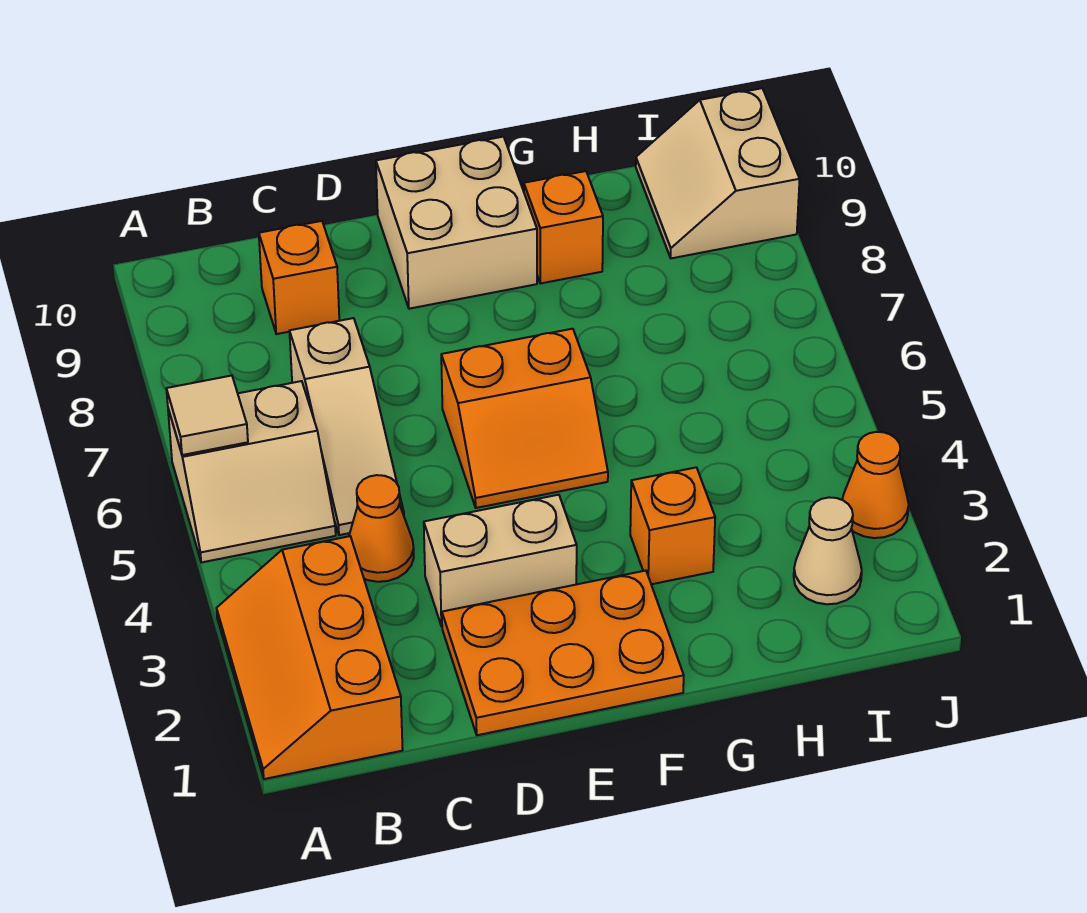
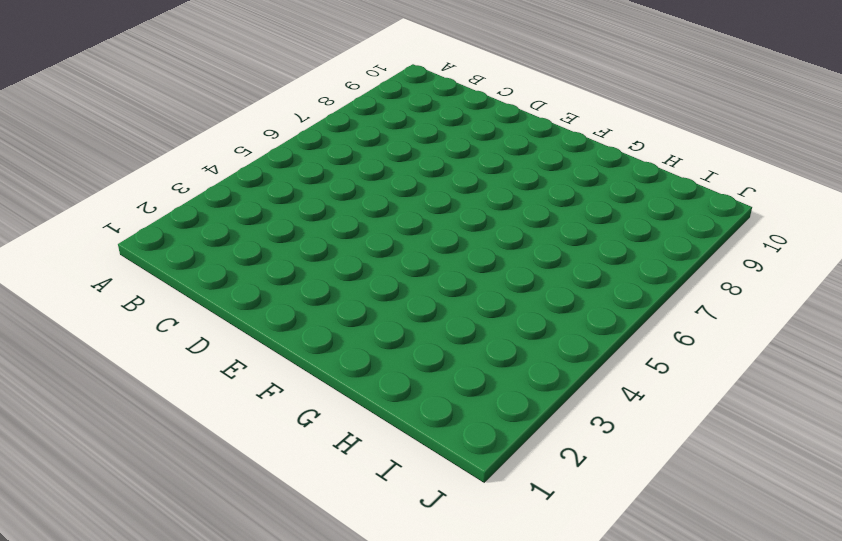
none -> orange slope A1:B3 level 1 top B
none -> tan slope A5:B6 level 1 top 6
none -> orange cone C4 level 1

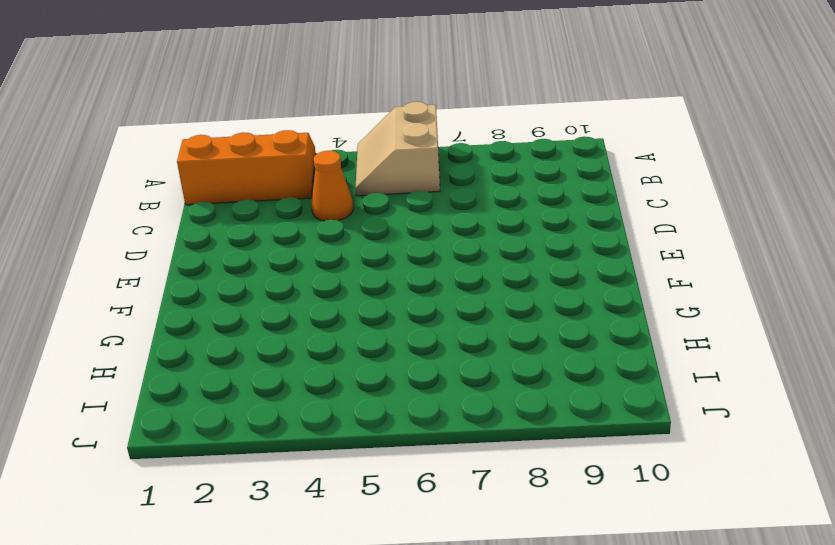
none -> tan slope C5:C7 level 1 top 7
none -> orange brick C9 level 1
none -> orange plate D1:F2 level 1

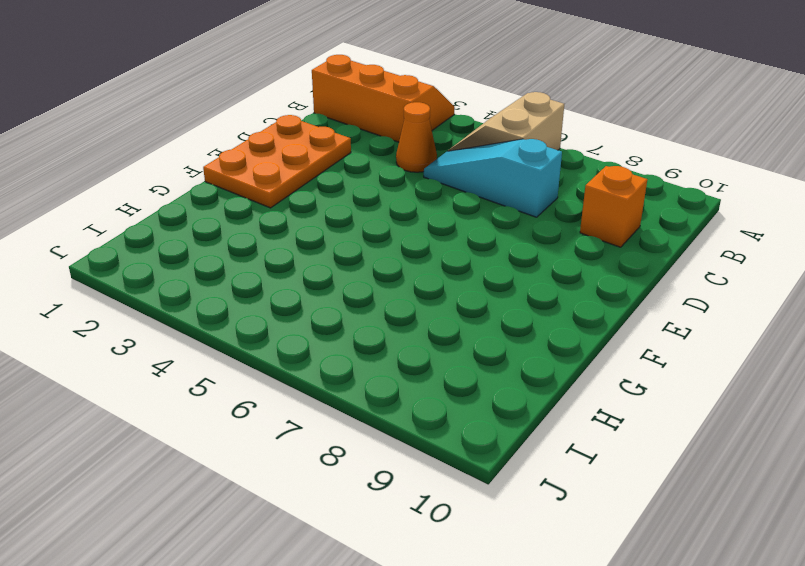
cyan slope C5:C7 level 1 top 7 -> tan slope C5:C7 level 1 top 7
none -> tan brick D3:E3 level 1
none -> orange slope E5:F6 level 1 top 6
none -> tan brick E9:F10 level 1

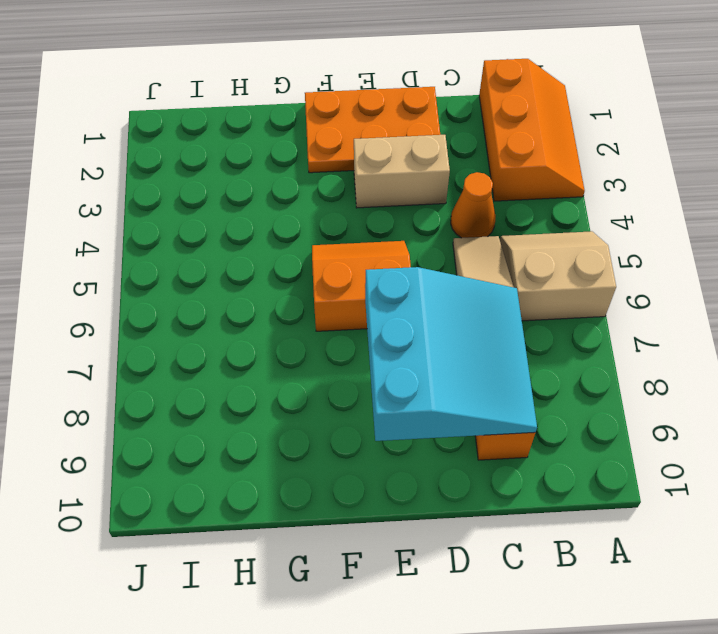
cyan slope C7:E9 level 2 top E -> none
none -> tan brick E9:F10 level 1
none -> orange brick G3 level 1
none -> orange brick G9 level 1

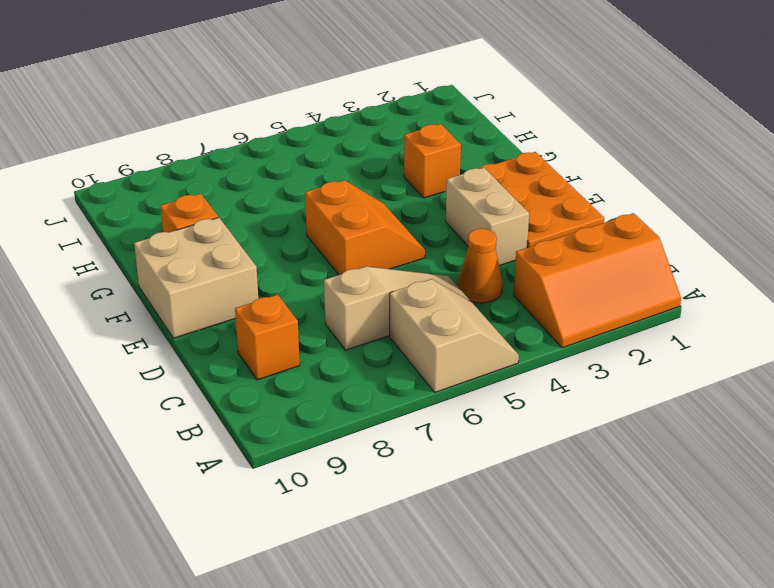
none -> tan cone I2 level 1
none -> tan slope I9:J10 level 1 top J
none -> orange cone J3 level 1

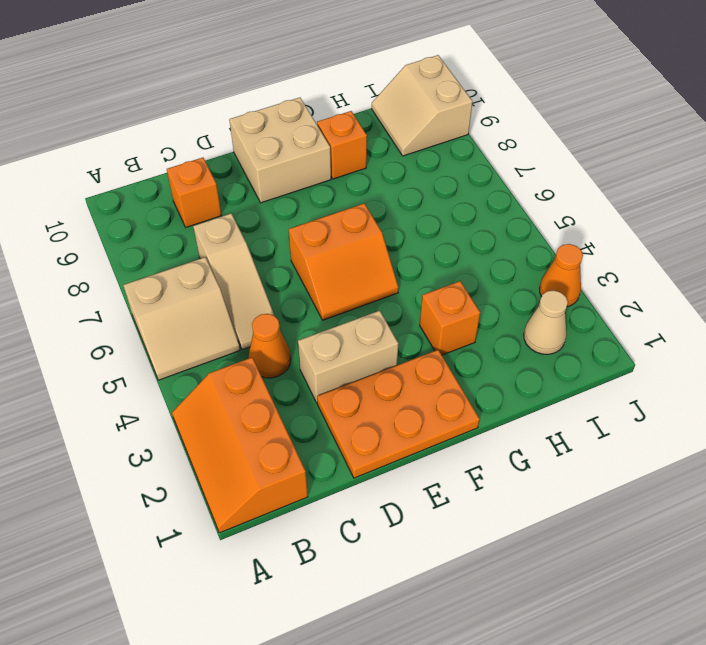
none -> tan tile A6 level 2

